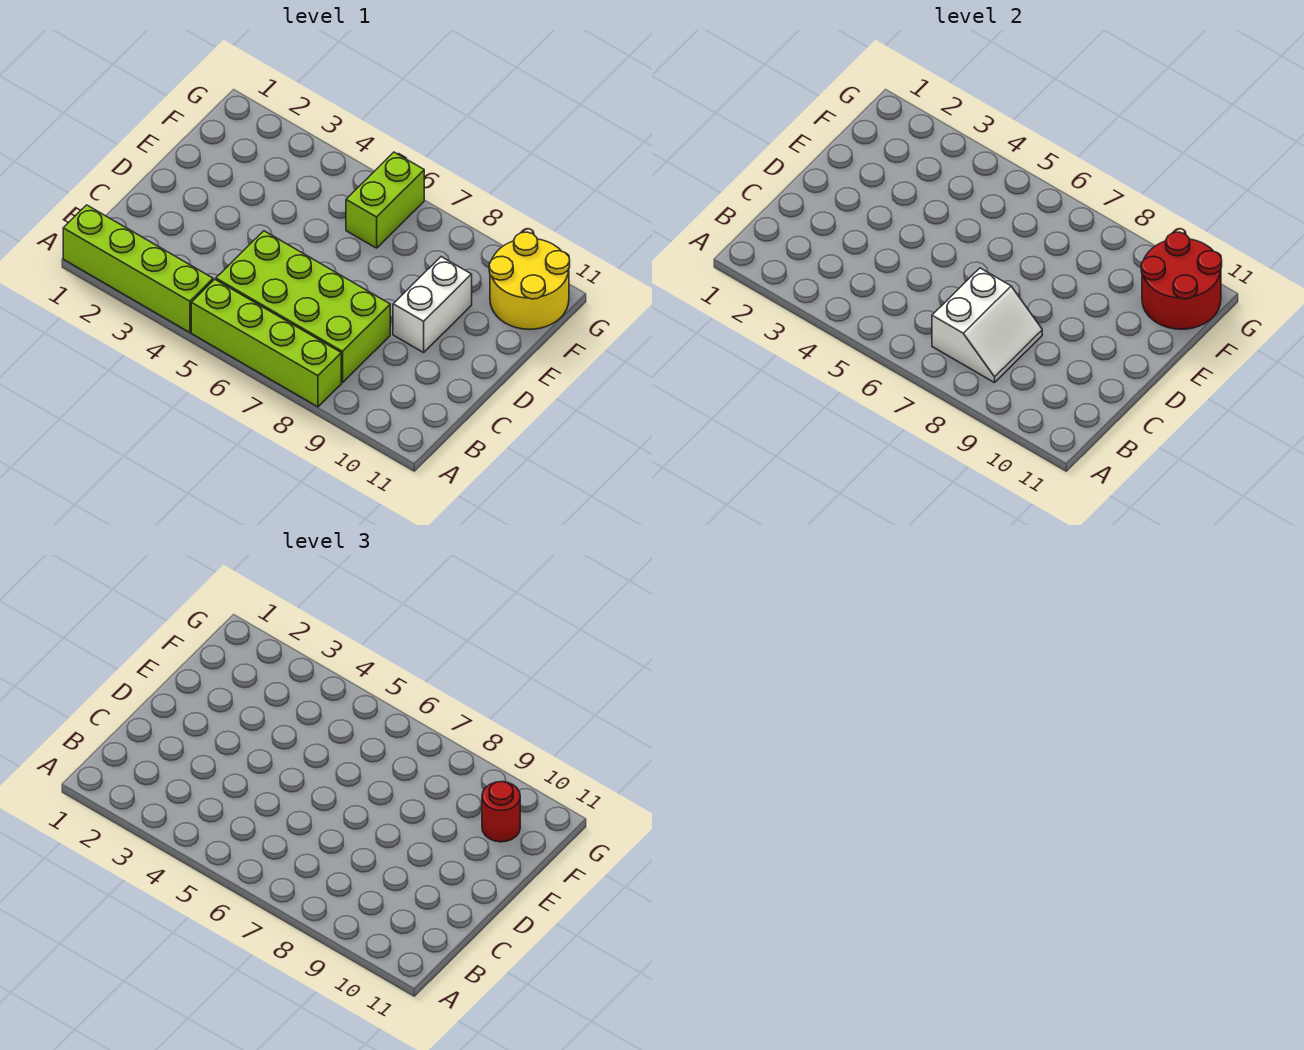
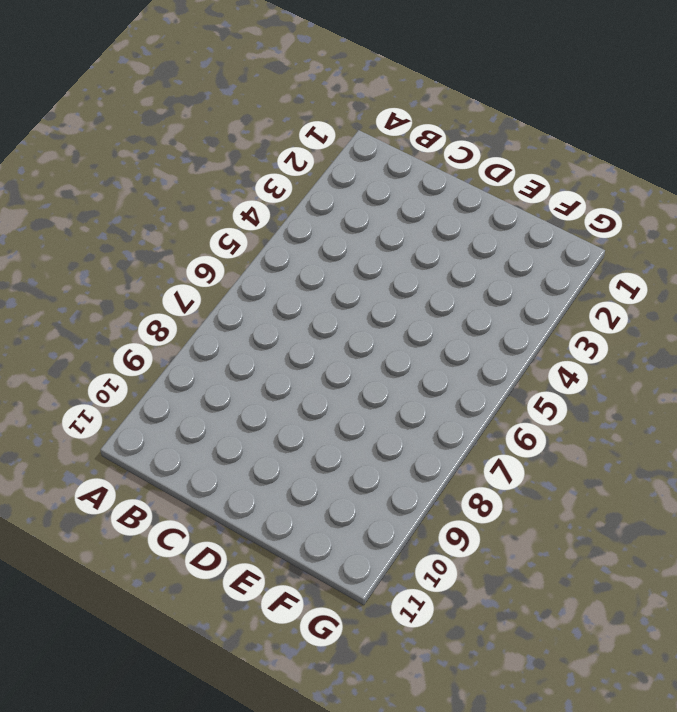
none -> lime brick A1:A4 level 1
none -> lime brick A5:A8 level 1

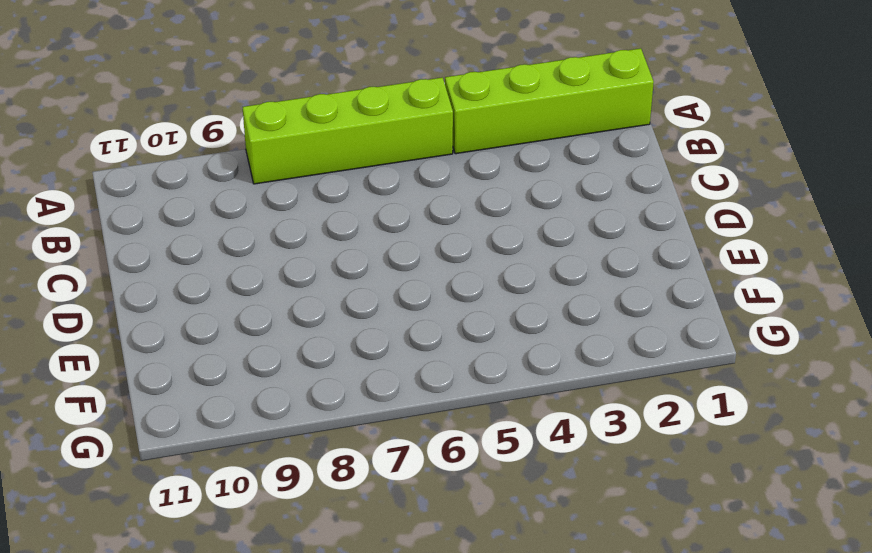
none -> lime brick B5:C8 level 1
none -> white brick D9:E9 level 1

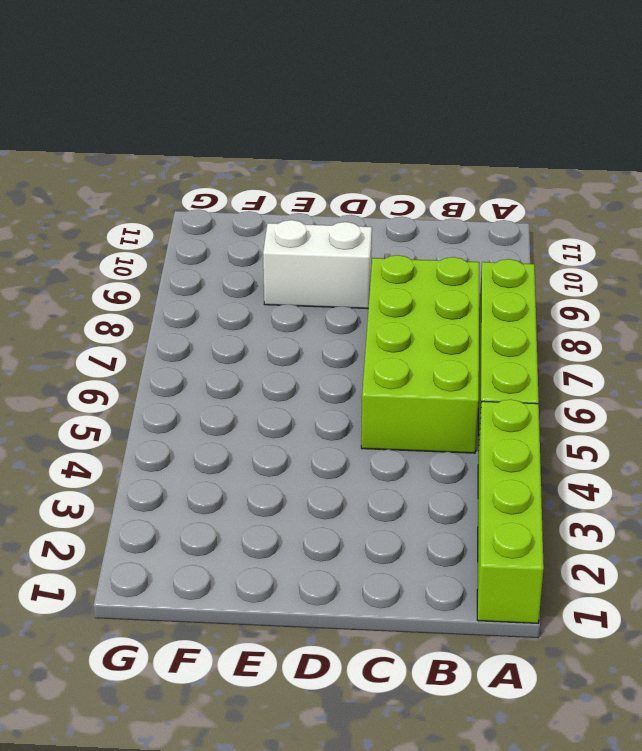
none -> lime brick F6:G6 level 1
none -> yellow round brick F10:G11 level 1

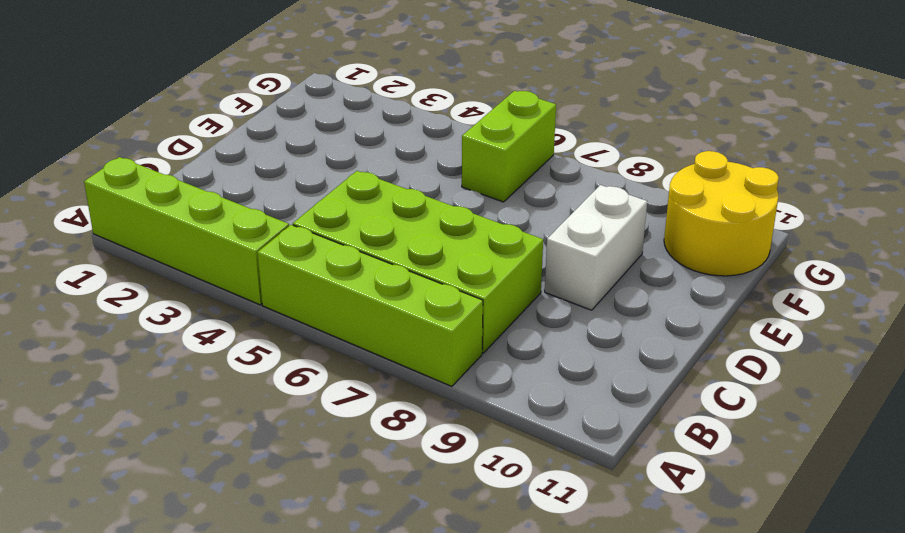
none -> white slope B7:C8 level 2 top 7
none -> red round brick F10:G11 level 2

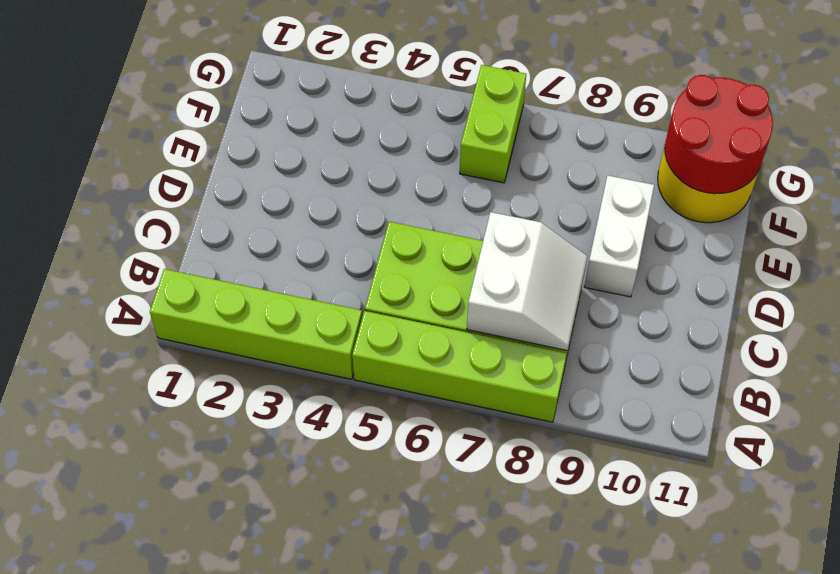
none -> red round brick F10 level 3

